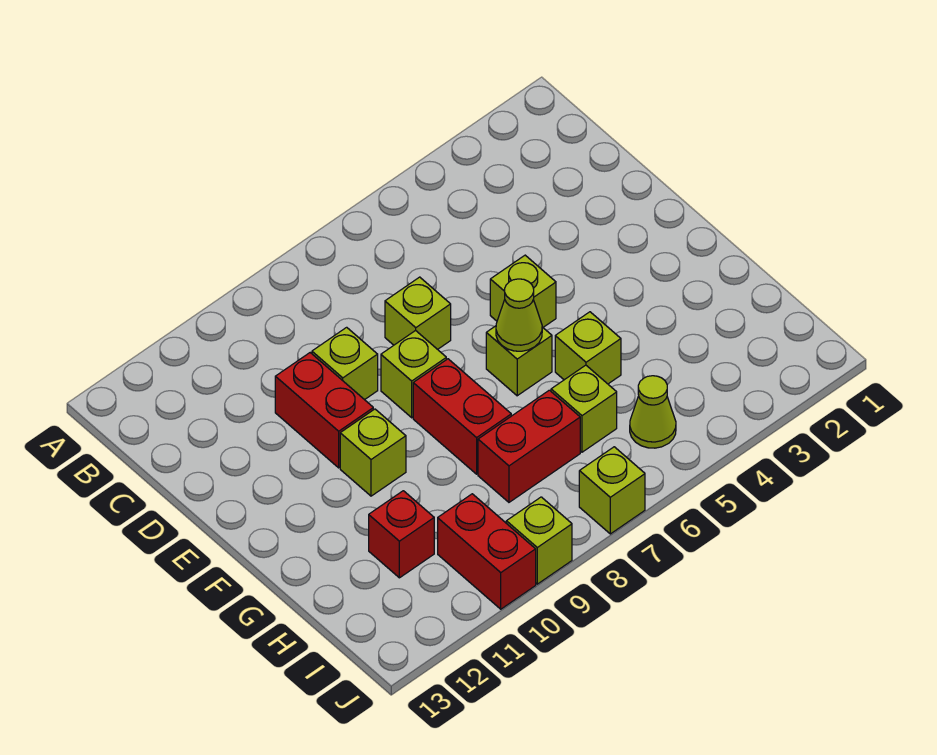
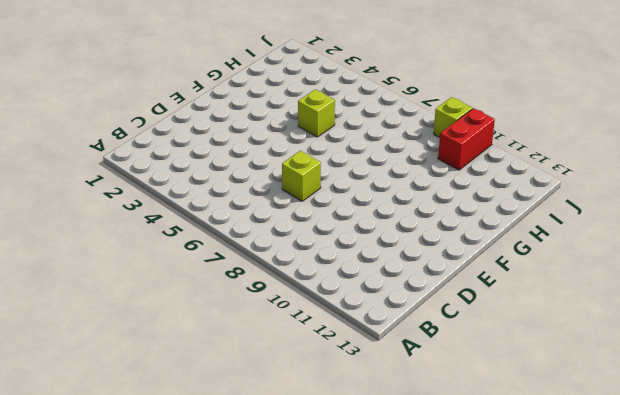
none -> lime brick D9 level 1
none -> red brick D10:E10 level 1
none -> lime brick E5 level 1

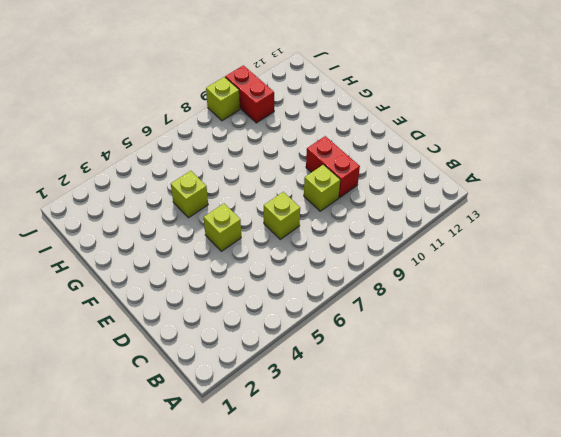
none -> lime brick E8 level 1
none -> lime brick F6 level 1
none -> red brick F8:G8 level 1

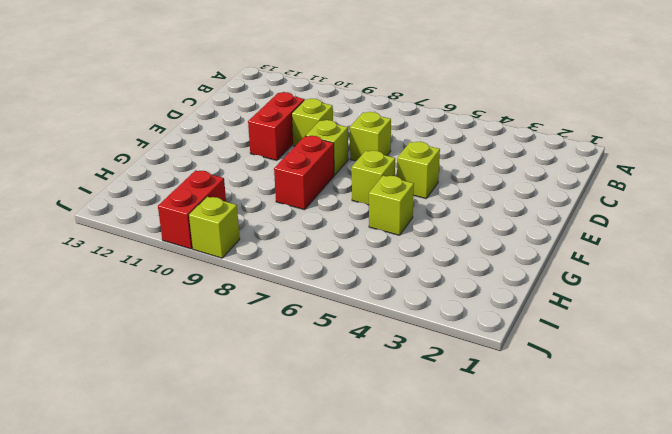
none -> lime brick F10 level 1
none -> lime brick H6 level 1
none -> red brick H7:H8 level 1

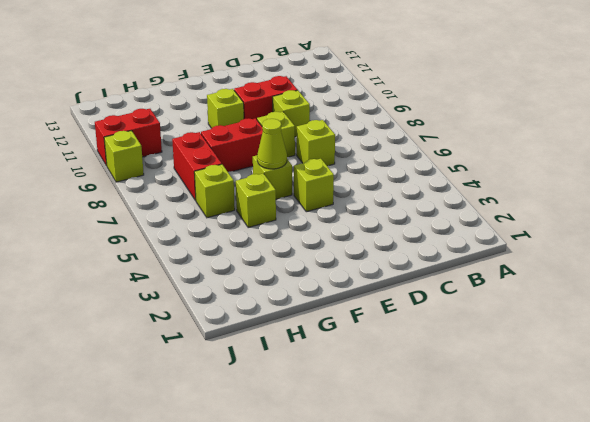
none -> red brick H11 level 1
none -> lime cone I5 level 1
none -> lime brick J7 level 1

